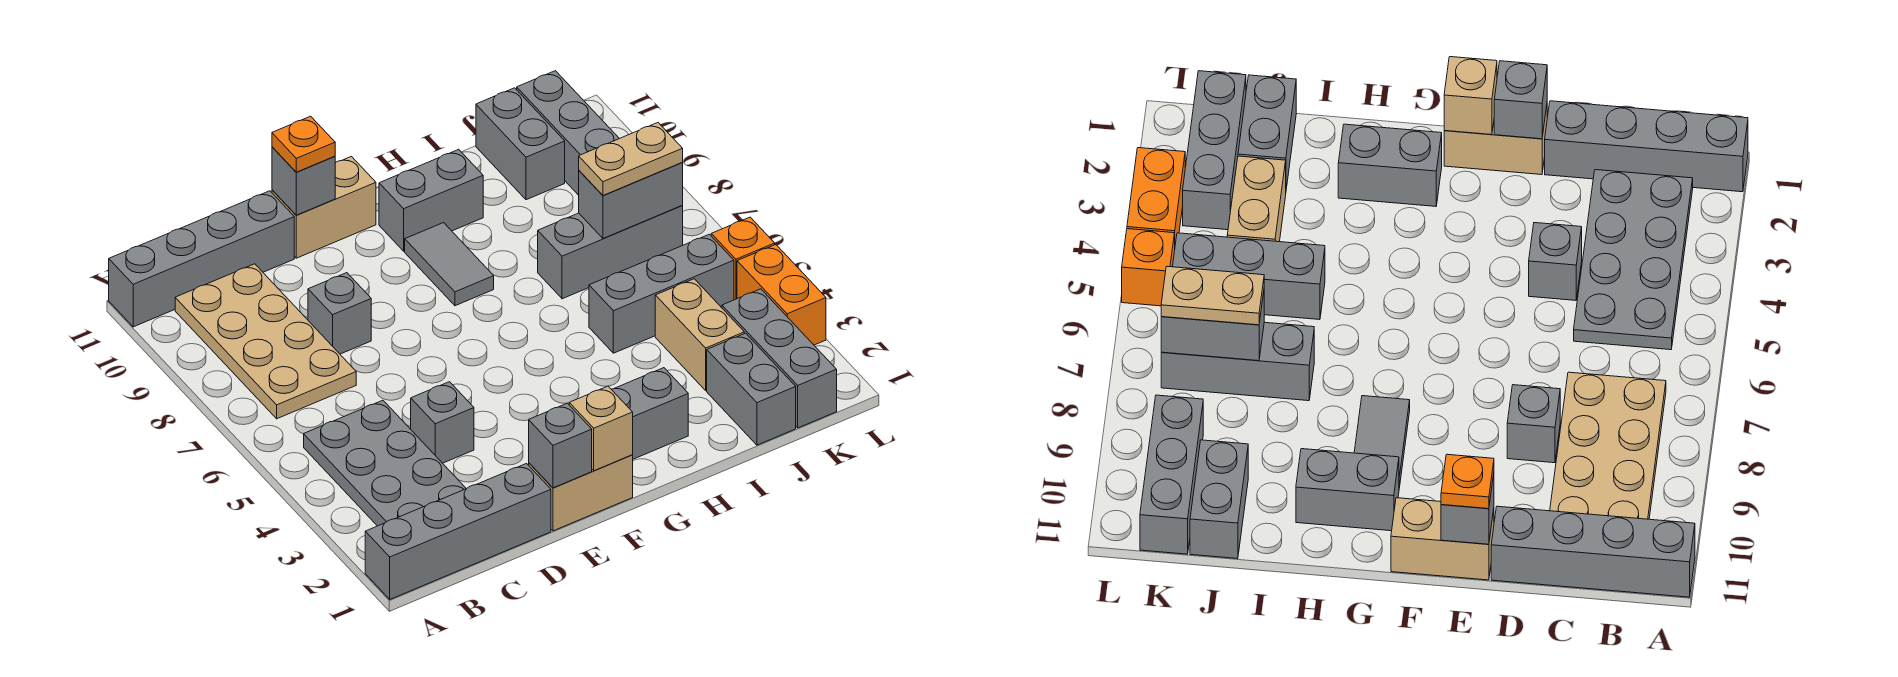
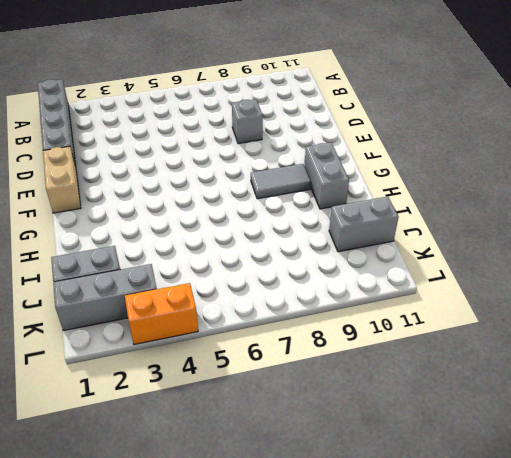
none -> grey brick A11:D11 level 1
none -> grey plate B2:C5 level 1
none -> tan plate B7:C10 level 1

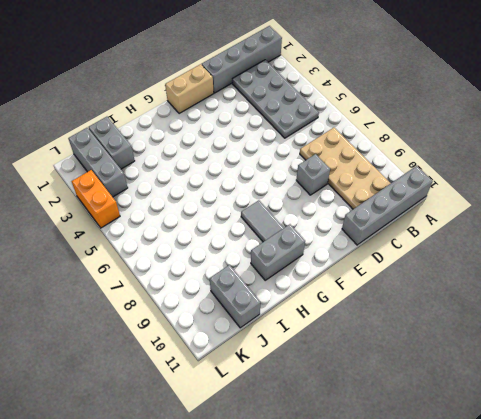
none -> grey brick D4 level 1
none -> tan brick E11:F11 level 1
none -> grey brick G2:H2 level 1

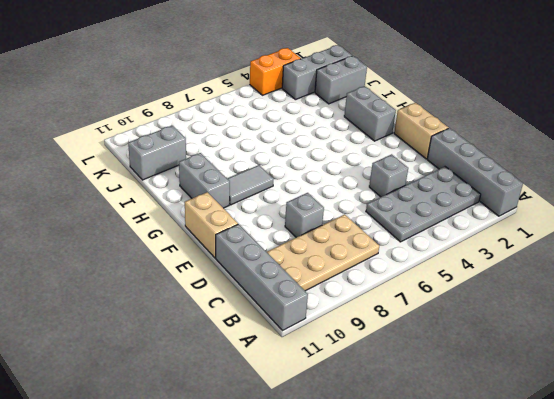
none -> grey brick I5:K5 level 1
none -> grey brick I7:K7 level 1
none -> tan brick J3:J4 level 1

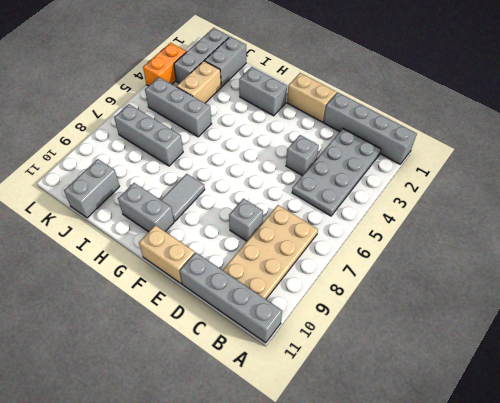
none -> grey brick K9:K11 level 1
none -> orange brick L5 level 1
none -> grey brick E1 level 2

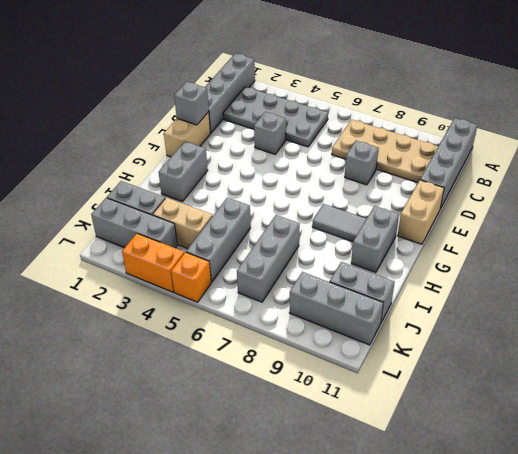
none -> grey brick E11 level 2
none -> tan brick F1 level 2
none -> grey brick J7:K7 level 2

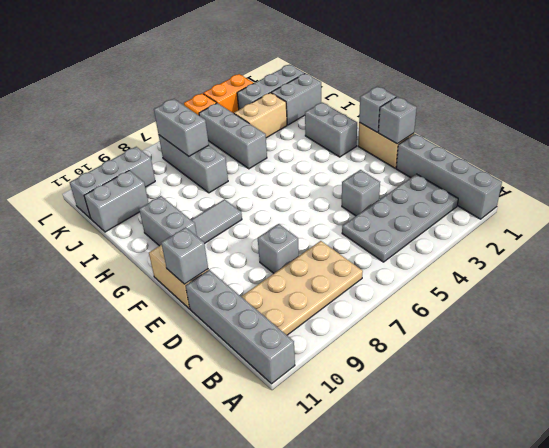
grey brick F1 level 2 -> tan brick F1 level 2
none -> orange plate E11 level 3
none -> tan plate J7:K7 level 3

